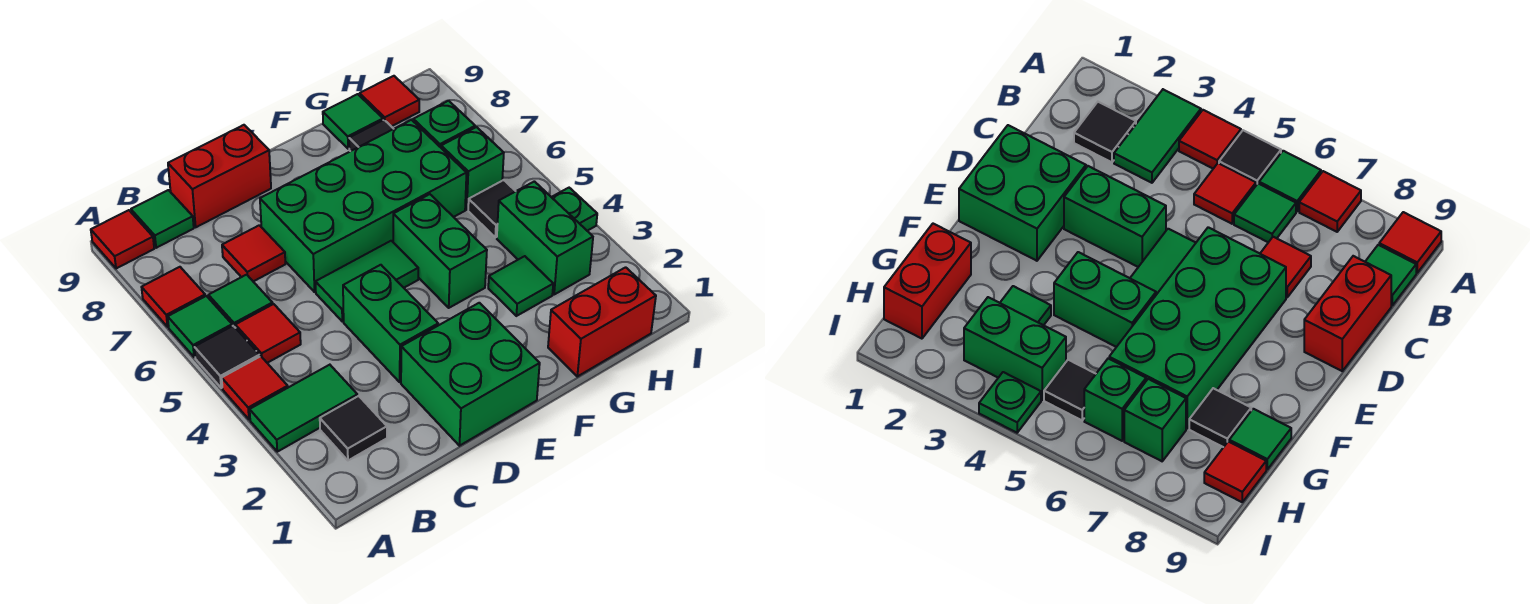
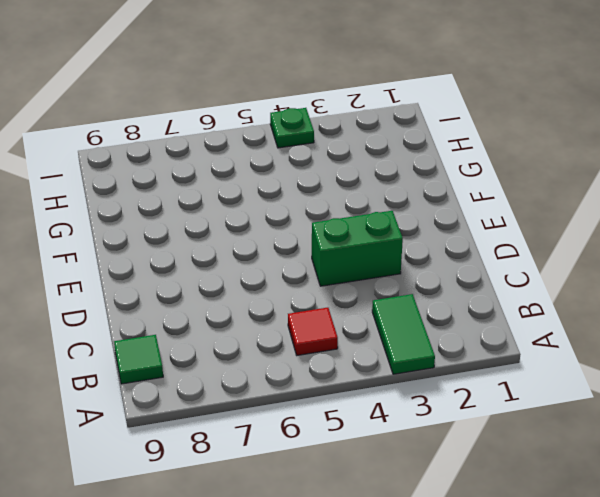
none -> red tile A4 level 1
none -> black tile A5 level 1
none -> green tile A6 level 1

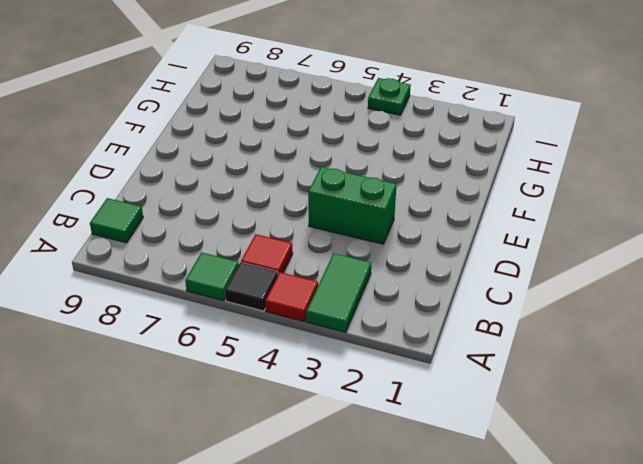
none -> red tile A7 level 1
none -> red tile A9 level 1
none -> black tile B2 level 1

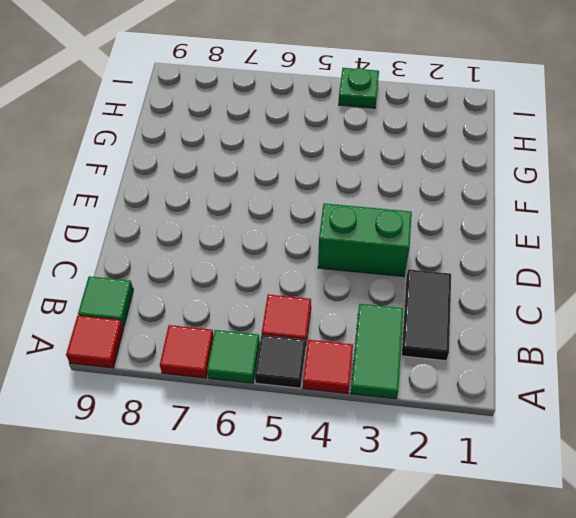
black tile B2:C2 level 1 -> black tile B2 level 1
none -> green tile B6 level 1
none -> red tile C7 level 1
none -> red brick C9:D9 level 1

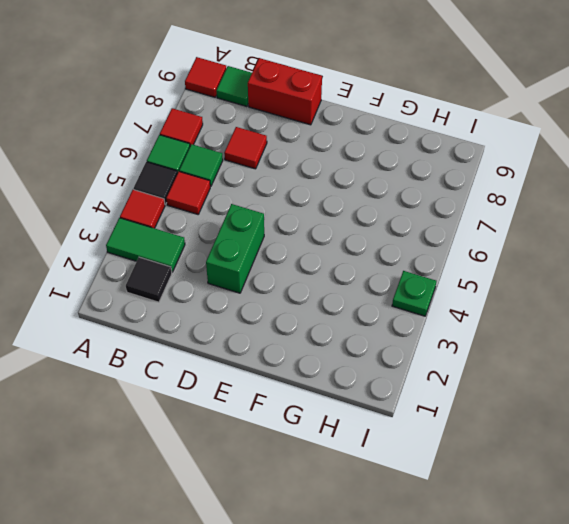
none -> green brick D1:E2 level 1
none -> green tile D5:E5 level 1
none -> green brick D6:G7 level 1

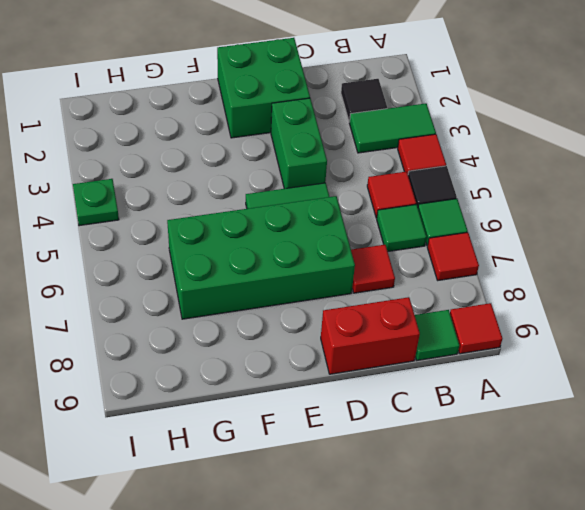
none -> green brick F4:F5 level 1
none -> red brick G1:H1 level 1
none -> green tile G3 level 1

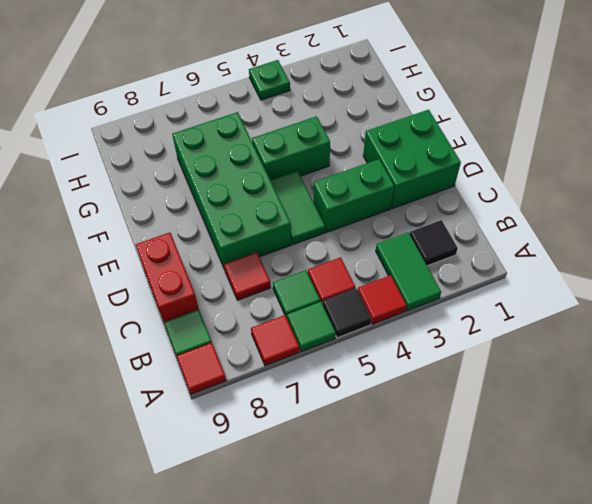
none -> red brick G1:H1 level 1
none -> green tile G3 level 1
none -> black tile G8 level 1

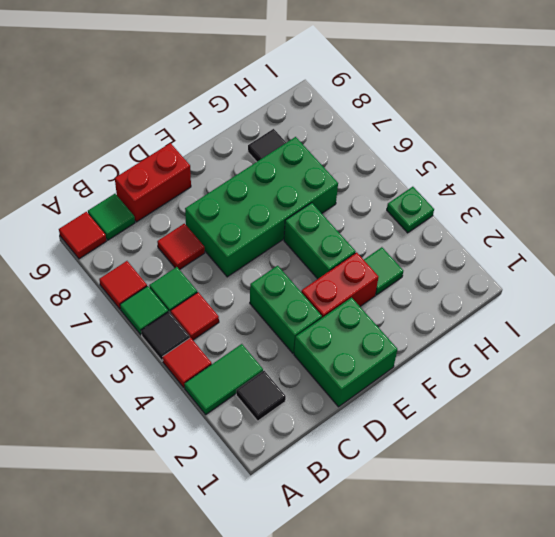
red brick E3:F3 level 1 -> red brick G1:H1 level 1
none -> green tile D5:E5 level 1
none -> green tile G9 level 1
none -> green brick H3:H4 level 1

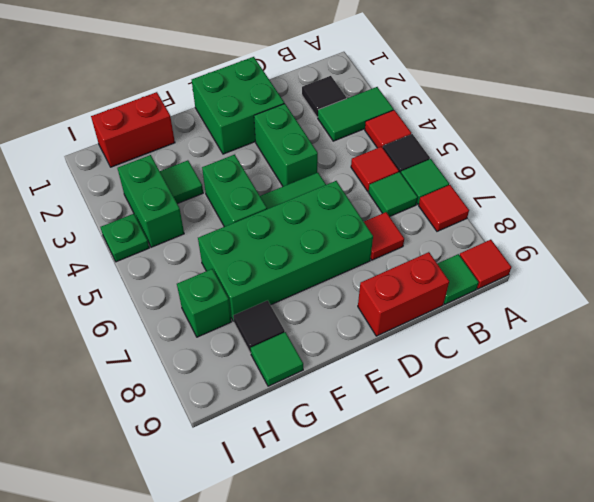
none -> black tile H5 level 1
none -> green brick H6 level 1
none -> red tile H9 level 1

